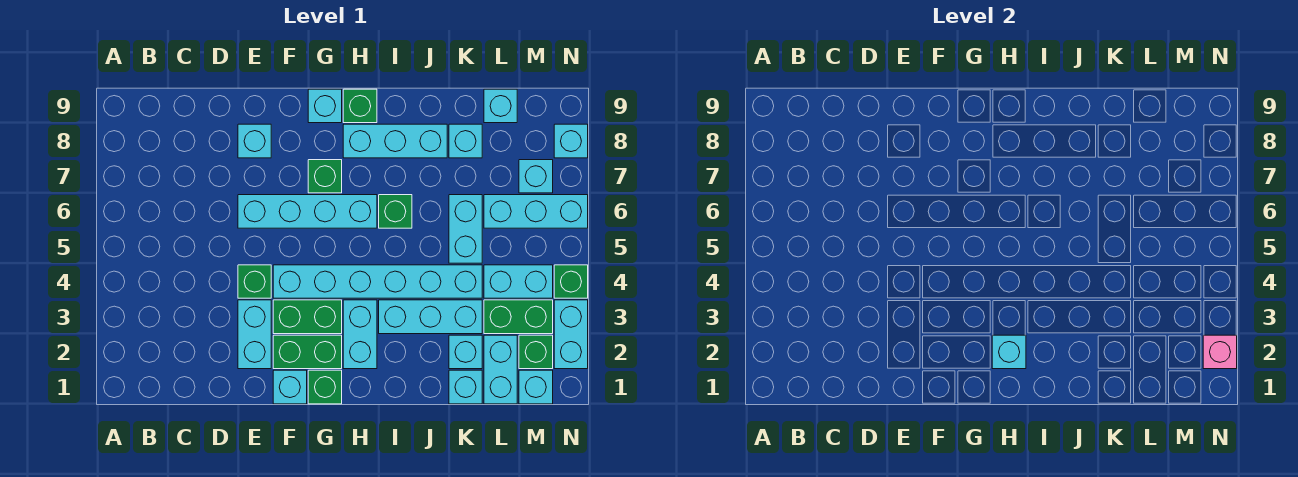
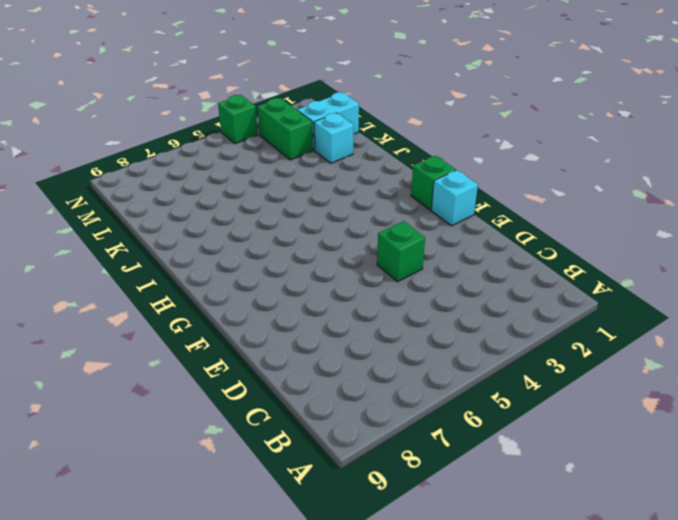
none -> cyan brick E2:E3 level 1
none -> cyan brick E6:H6 level 1
none -> cyan brick E8 level 1
none -> green brick F2:G2 level 1

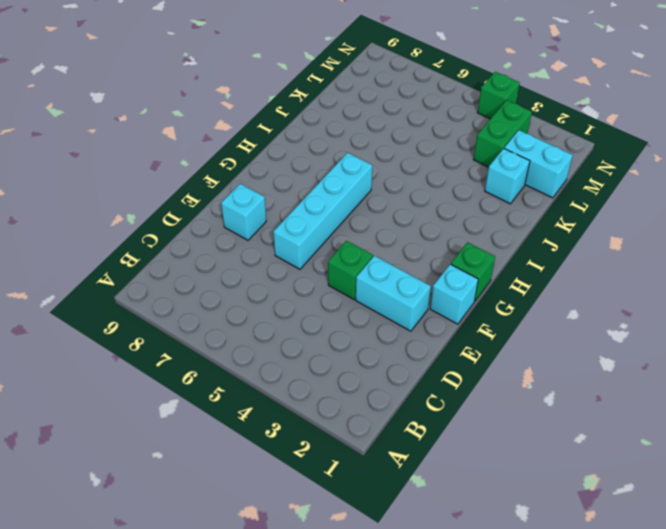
none -> green brick F2:G2 level 1
none -> green brick F3:G3 level 1
none -> cyan brick F4:K4 level 1
none -> green brick G7 level 1

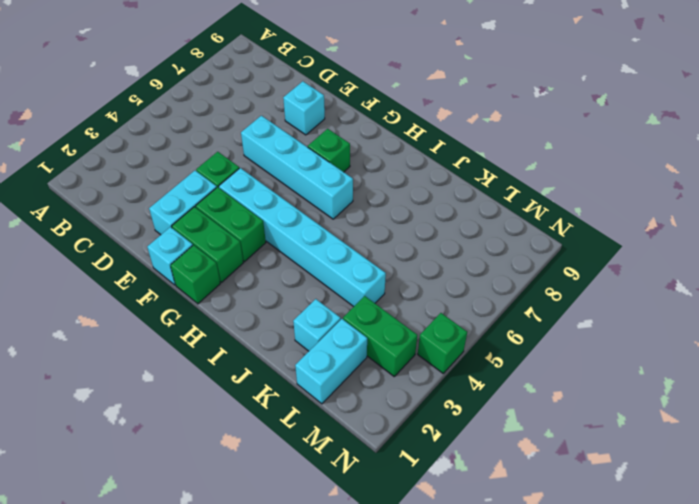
none -> cyan brick G9 level 1
none -> cyan brick H2:H3 level 1
none -> cyan brick H8:J8 level 1
none -> green brick H9 level 1

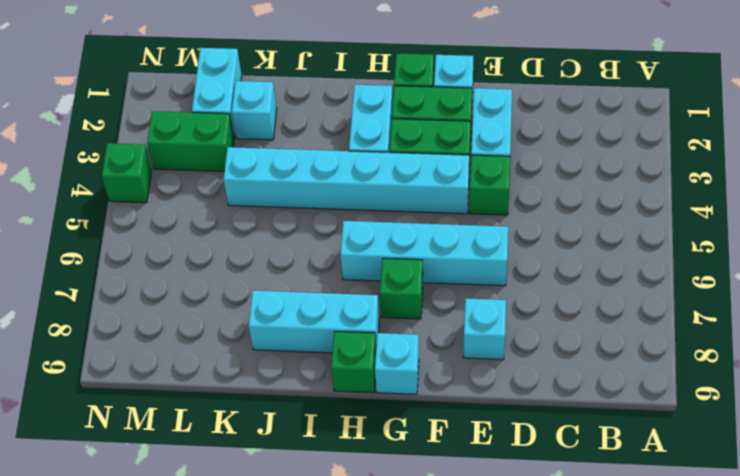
none -> cyan brick I3:K3 level 1
none -> green brick I6 level 1
none -> cyan brick K1 level 1
none -> cyan brick K5:K6 level 1

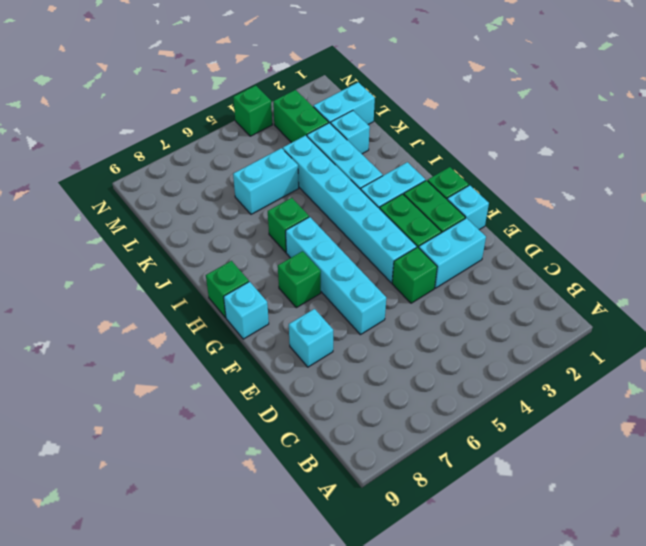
none -> cyan brick H8:J8 level 1
none -> cyan brick K1 level 1
none -> cyan brick K8 level 1
none -> cyan brick L4:M4 level 1

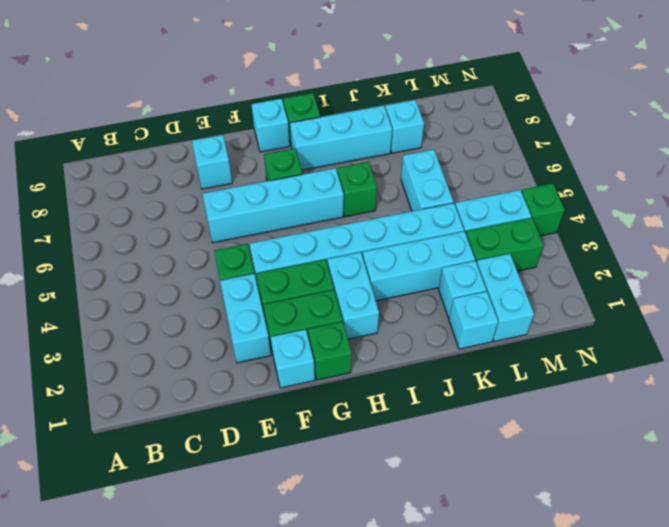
none -> cyan brick L6:N6 level 1
none -> cyan brick L9 level 1
none -> cyan brick M1 level 1
none -> green brick M2 level 1

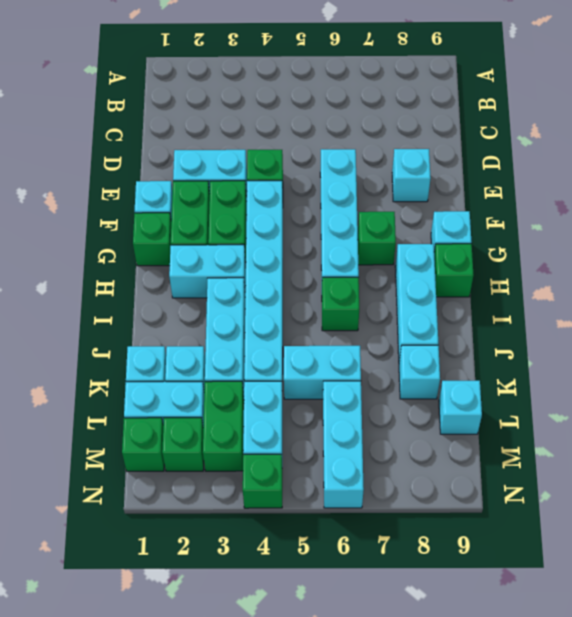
green brick M1 level 1 -> cyan brick M1 level 1
none -> cyan brick M7 level 1
none -> cyan brick N2:N3 level 1
none -> cyan brick N8 level 1
none -> cyan brick H2 level 2

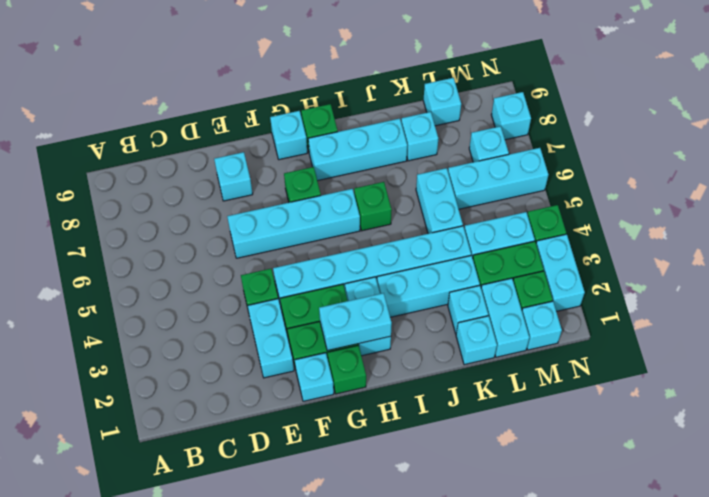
cyan brick G2:H2 level 2 -> cyan brick H2 level 2
none -> pink brick N2 level 2

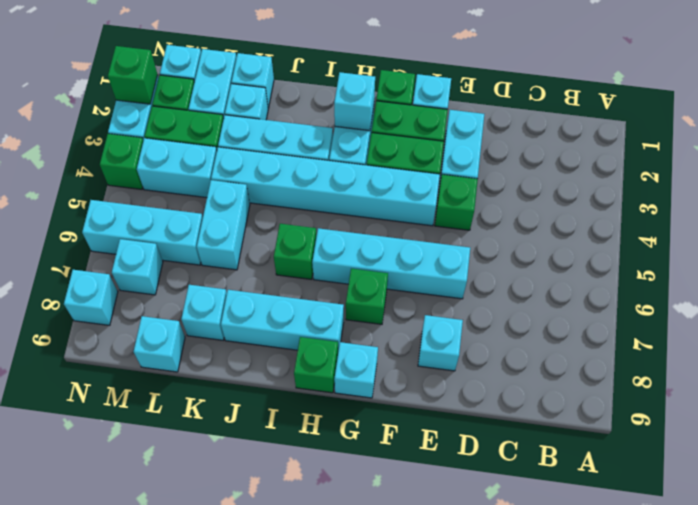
green brick N2 level 2 -> pink brick N2 level 2

